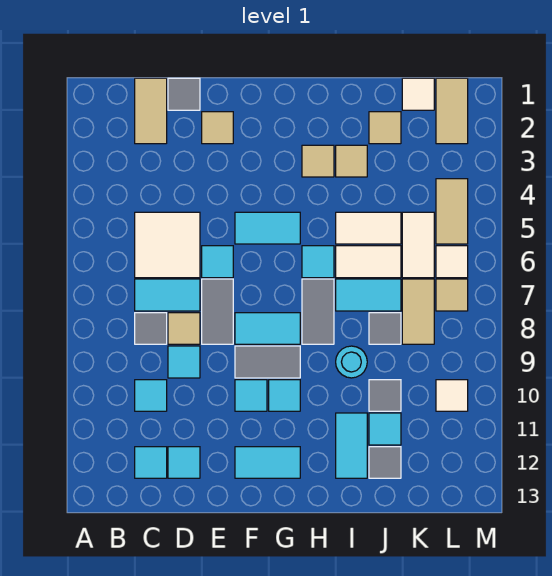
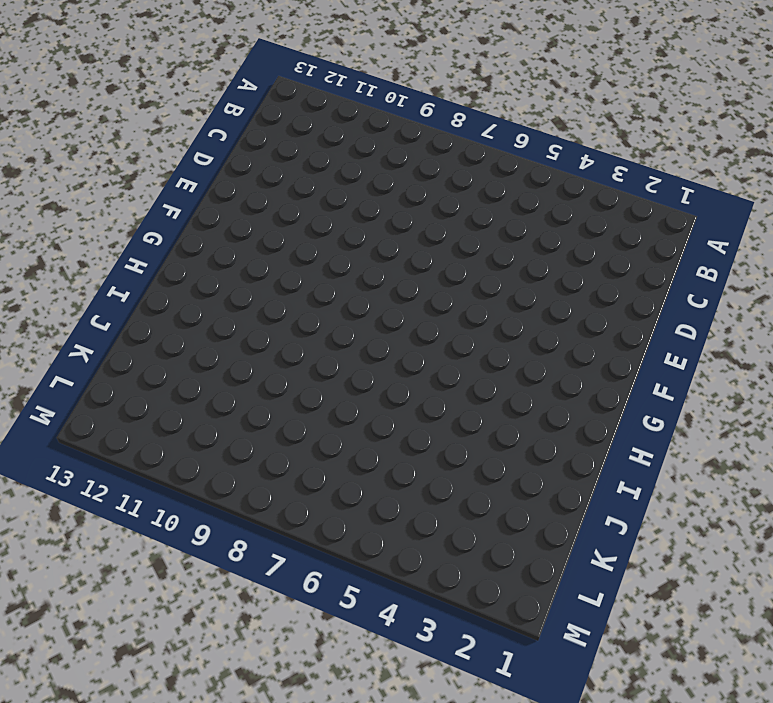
none -> tan tile C1:C2 level 1
none -> white tile C5:D6 level 1
none -> cyan tile C7:D7 level 1
none -> grey tile C8 level 1

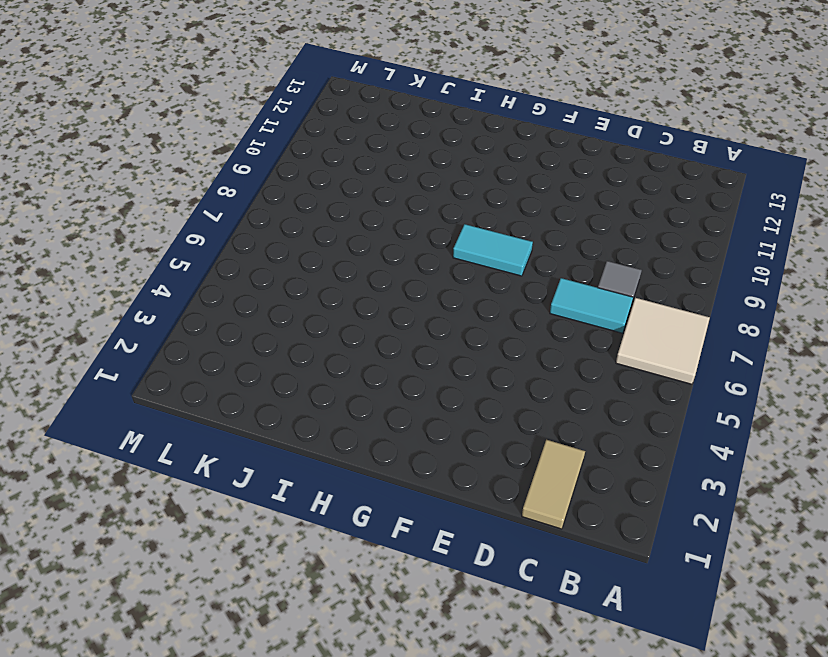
white tile A6:B7 level 1 -> white tile C5:D6 level 1
none -> cyan tile C10 level 1
none -> cyan tile C12 level 1
none -> grey tile D1 level 1
none -> tan tile D8 level 1

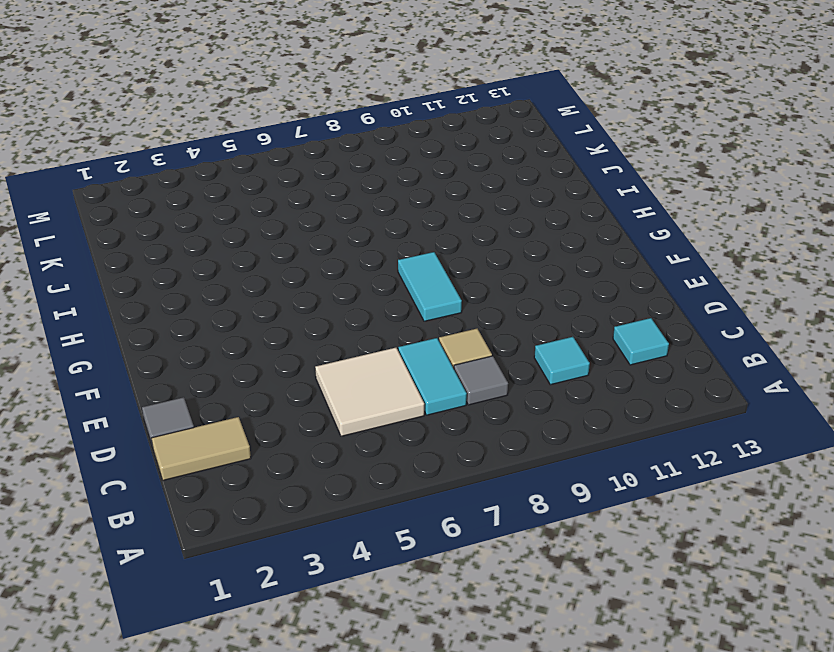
none -> cyan tile D9 level 1
none -> cyan tile D12 level 1
none -> tan tile E2 level 1
none -> cyan tile E6 level 1

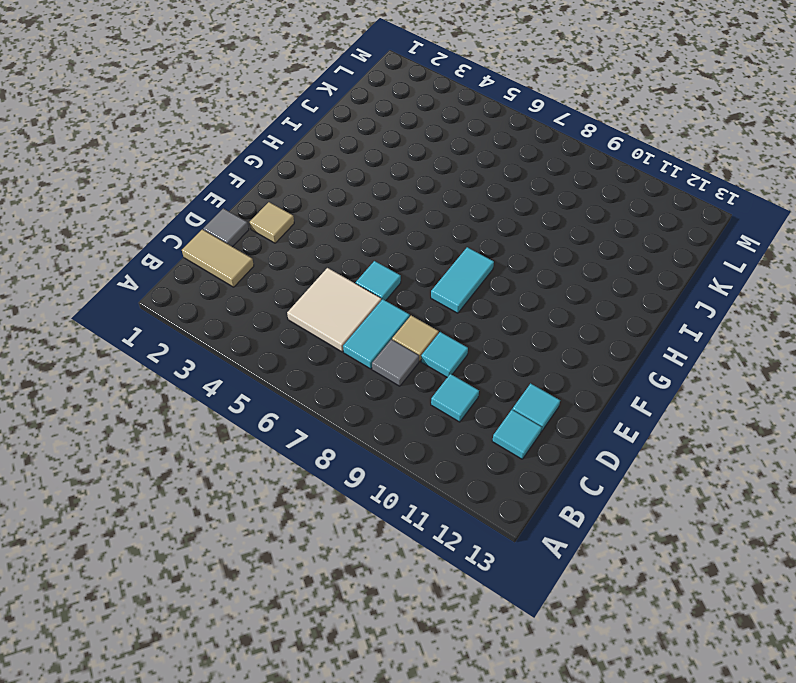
none -> grey tile E7:E8 level 1
none -> cyan tile F5:G5 level 1
none -> grey tile F9:G9 level 1
none -> cyan tile F10 level 1

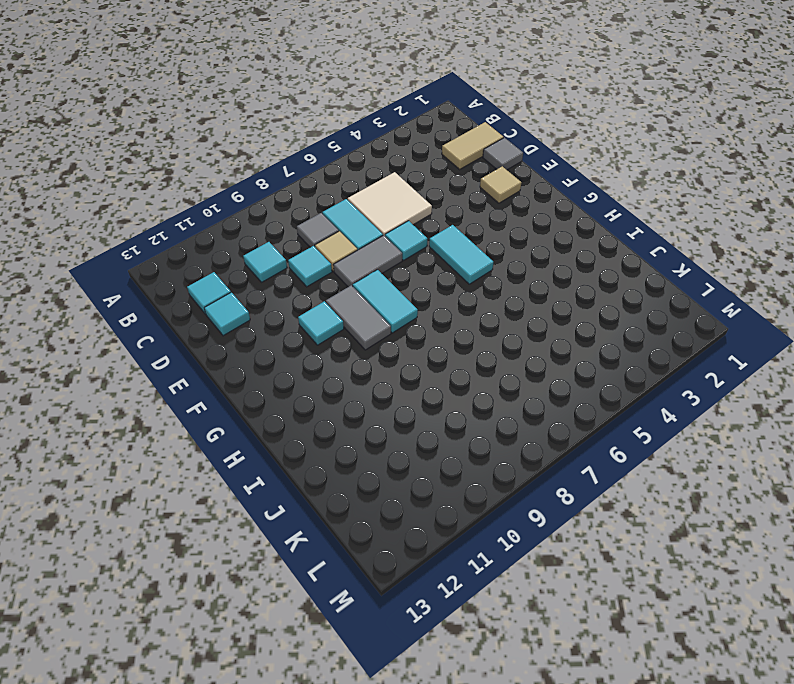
none -> cyan tile F12:G12 level 1
none -> cyan tile G10 level 1
none -> tan tile H3 level 1
none -> cyan tile H6 level 1

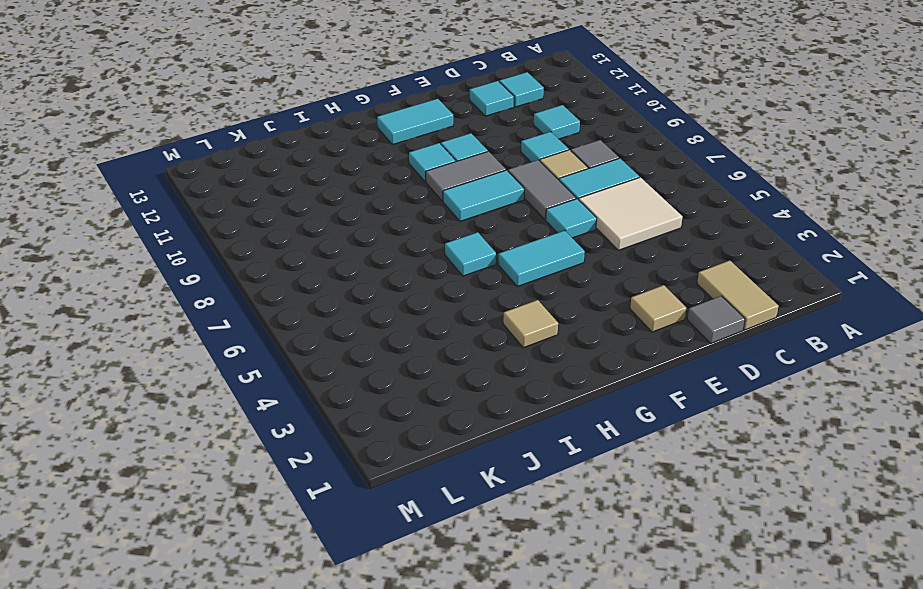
none -> grey tile H7:H8 level 1
none -> tan tile I3 level 1
none -> white tile I5:J5 level 1
none -> white tile I6:J6 level 1

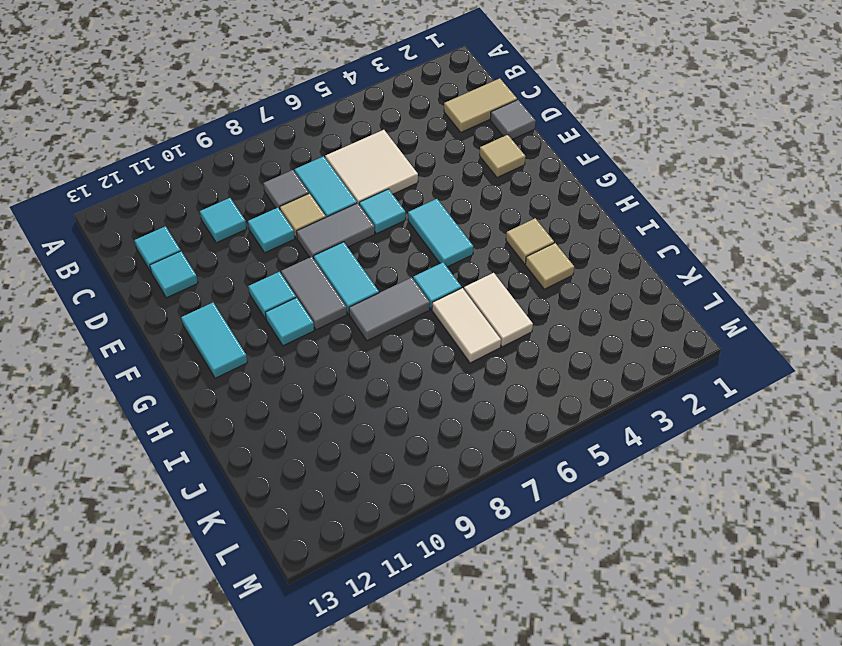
none -> cyan tile I7:J7 level 1
none -> cyan round brick I9 level 1
none -> cyan tile I11:I12 level 1
none -> tan tile J2 level 1

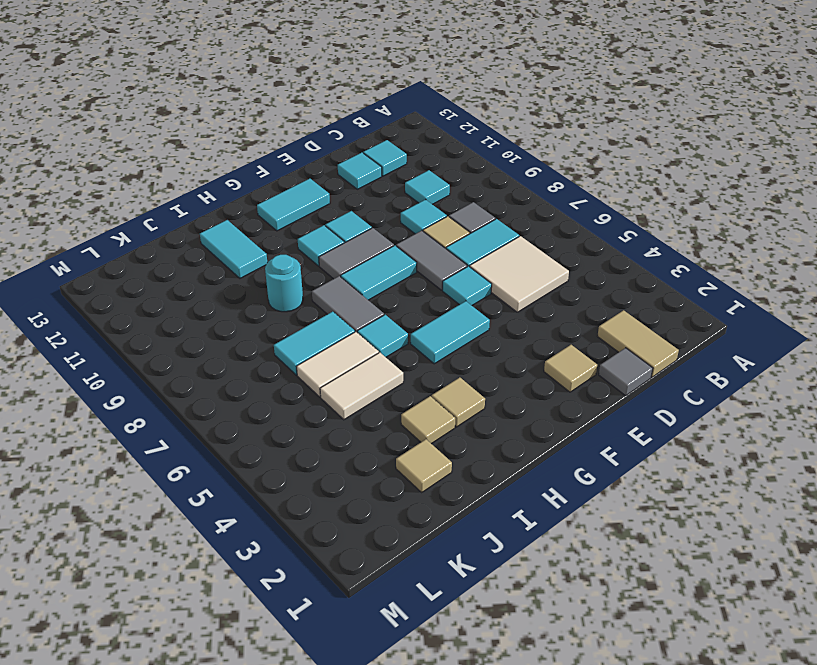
none -> grey tile J8 level 1
none -> grey tile J10 level 1
none -> cyan tile J11 level 1
none -> grey tile J12 level 1

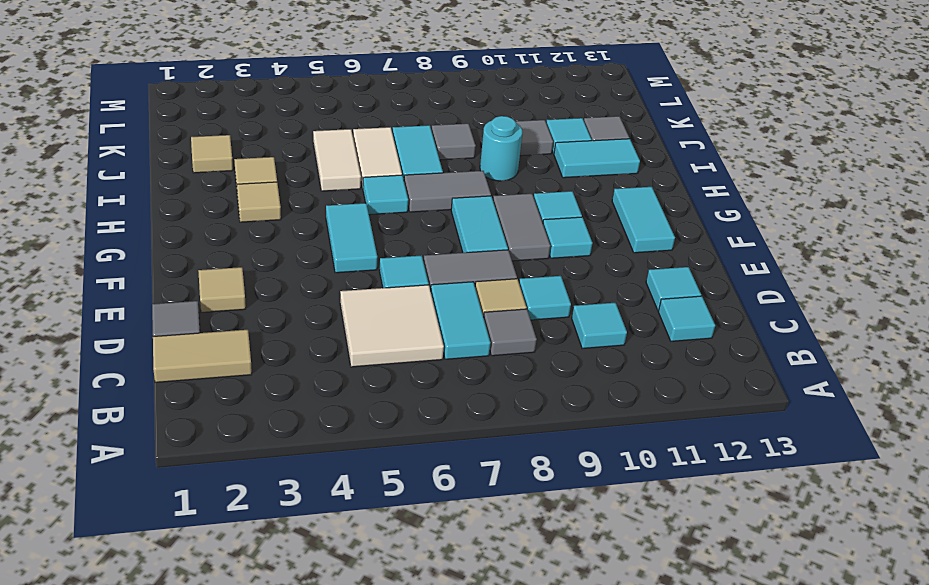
none -> white tile K1 level 1
none -> white tile K5:K6 level 1
none -> tan tile K7:K8 level 1
none -> tan tile L1:L2 level 1

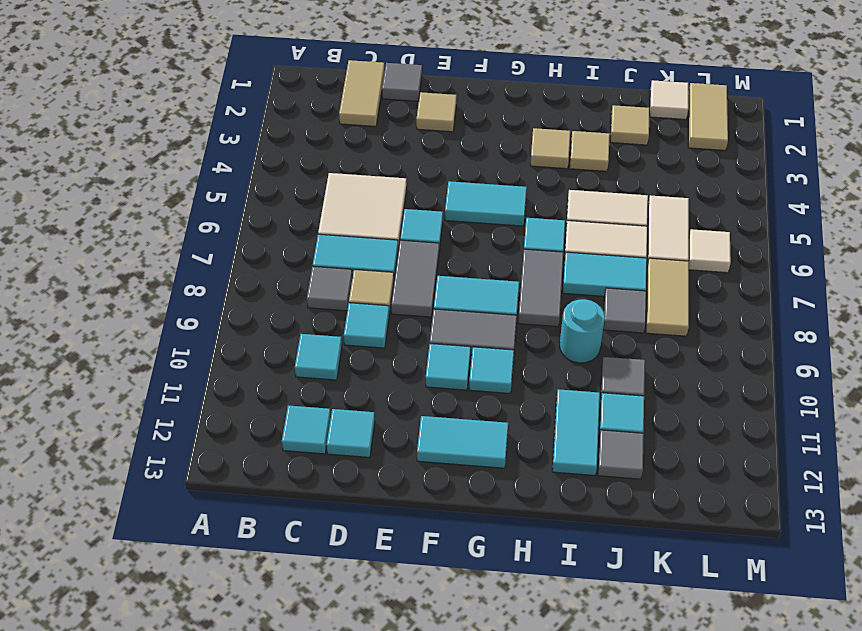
none -> tan tile L4:L5 level 1
none -> tan tile L7 level 1
none -> white tile L10 level 1

